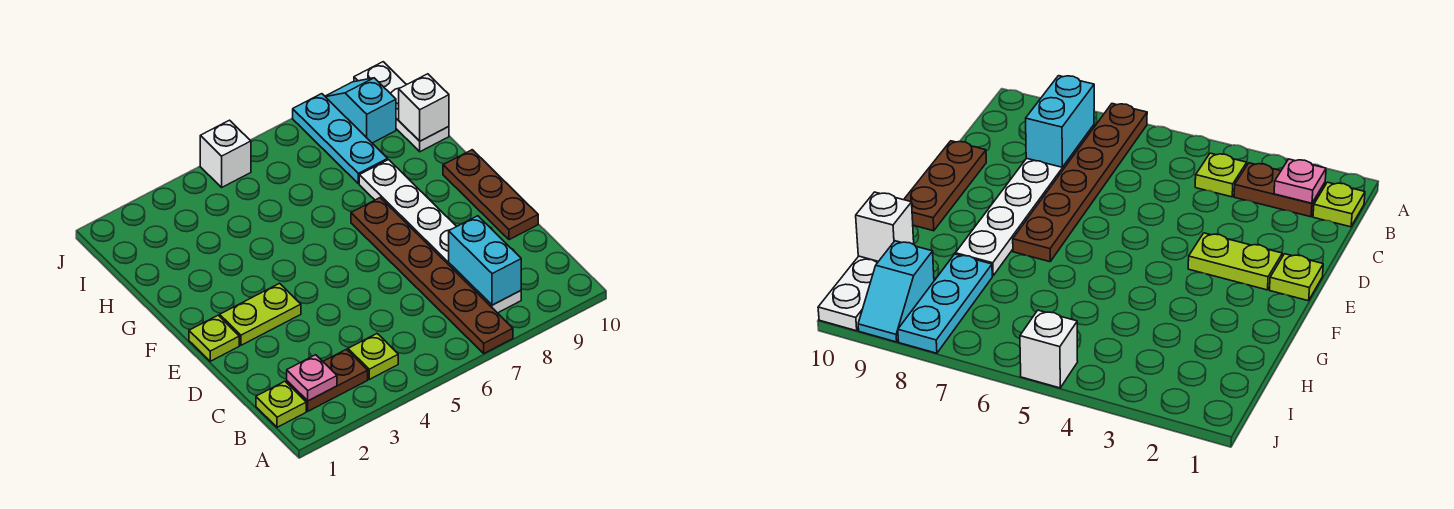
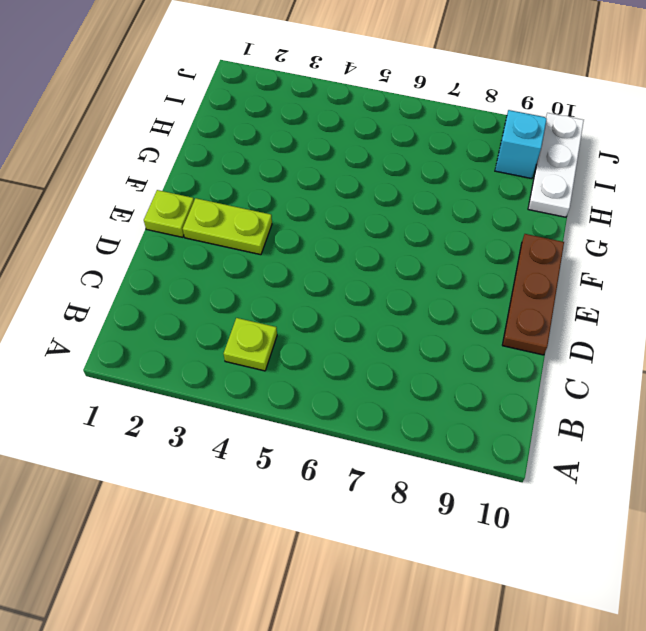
none -> brown plate A7:F7 level 1
none -> lime plate B1 level 1
none -> brown plate B2:B3 level 1

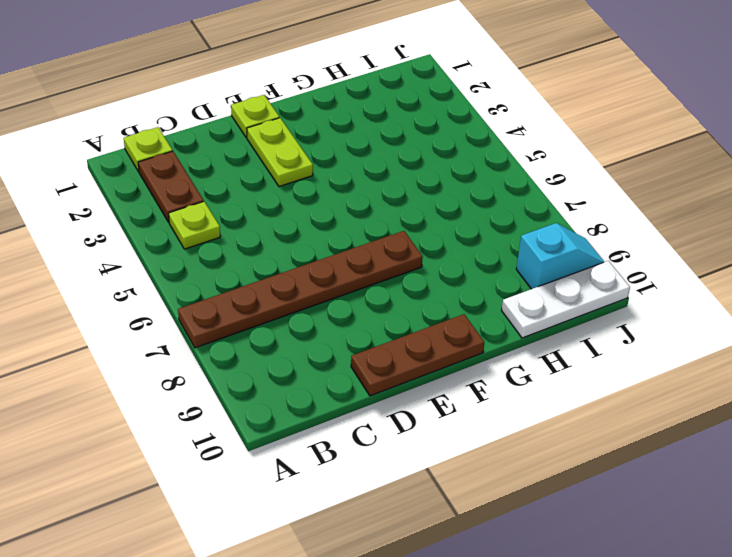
none -> white plate B8:G8 level 1
none -> cyan plate H8:J8 level 1
none -> white brick J5 level 1

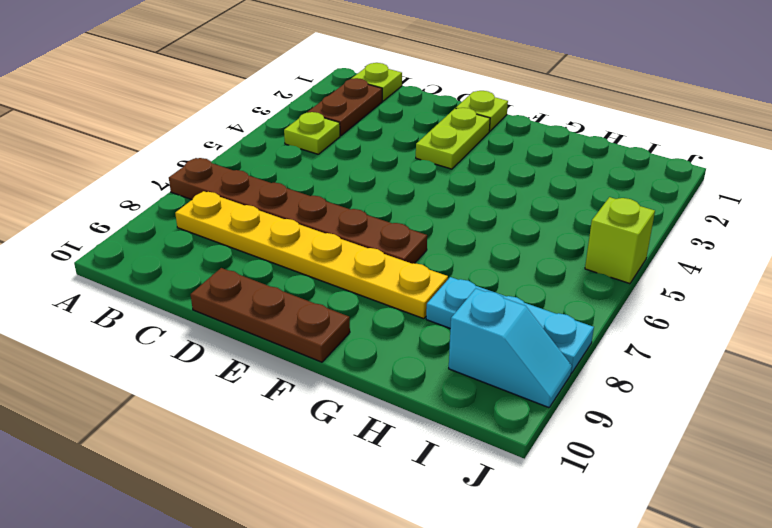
yellow plate B8:G8 level 1 -> white plate B8:G8 level 1
lime brick J5 level 1 -> white brick J5 level 1
none -> white plate H10:J10 level 1
none -> pink plate B2 level 2
none -> cyan brick B8:C8 level 2

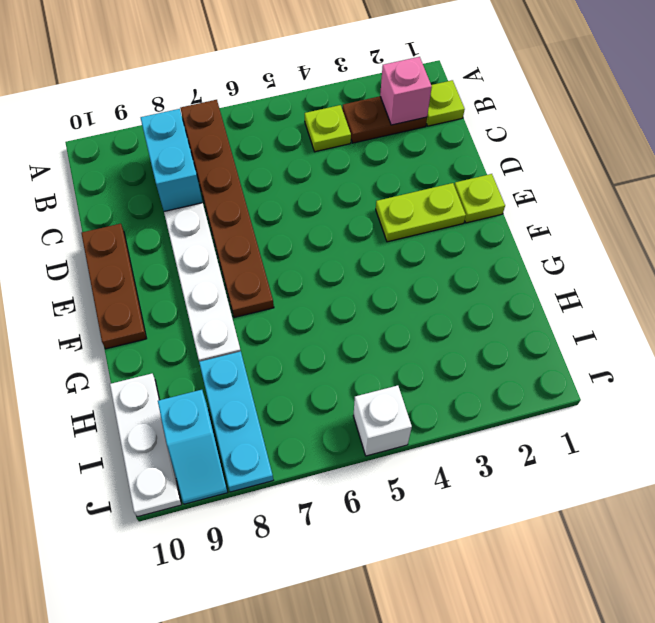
pink brick B2 level 2 -> pink plate B2 level 2
none -> white brick H10 level 2

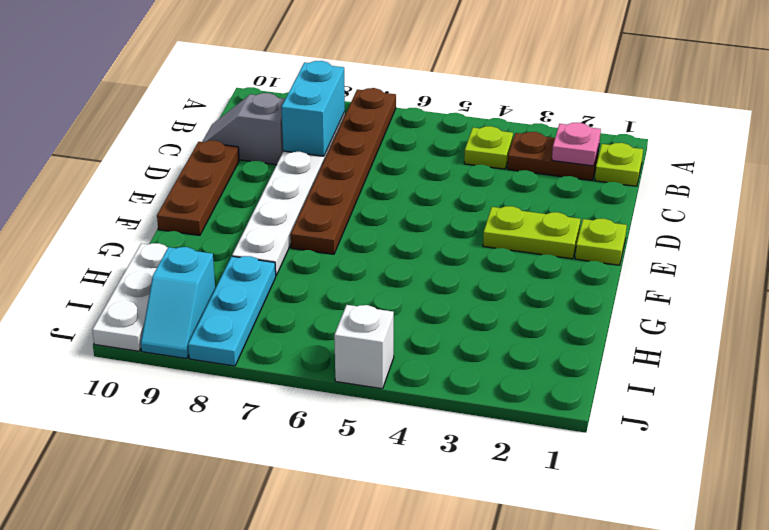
grey slope C9:C10 level 1 top 9 -> none
none -> white brick H10 level 2

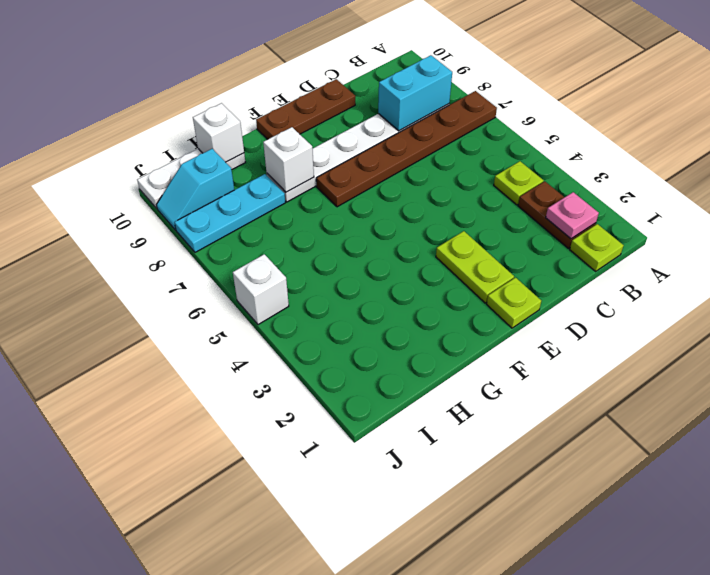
white brick G8 level 2 -> none

